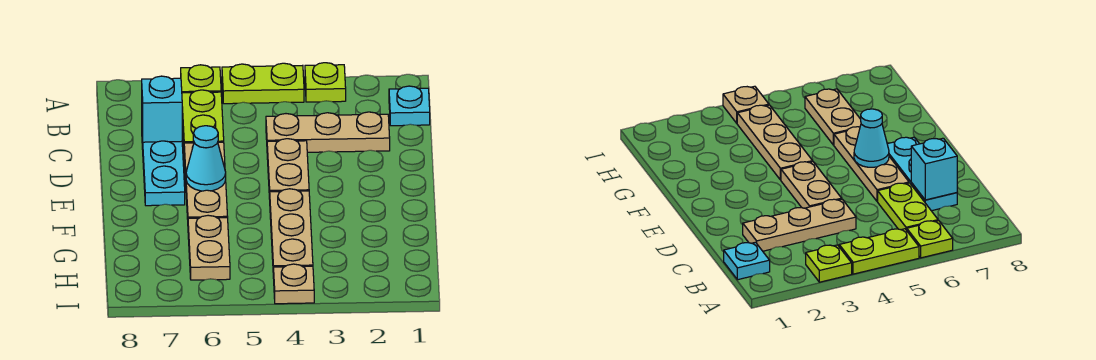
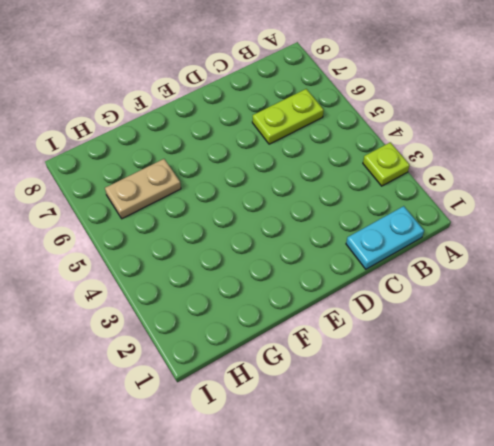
cyan plate B1:C1 level 1 -> cyan plate B1 level 1
none -> lime plate A4:A5 level 1
none -> lime plate A6 level 1
none -> tan plate C2:C4 level 1

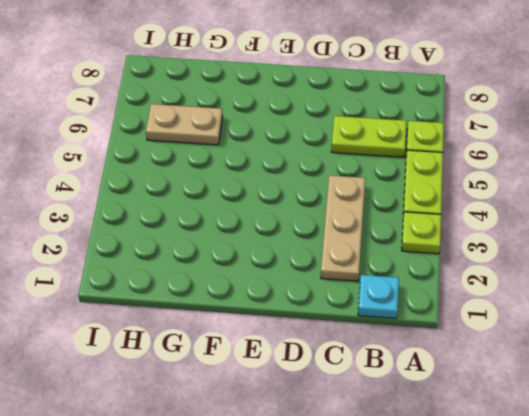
none -> cyan plate C7:E7 level 1
none -> tan plate D4:E4 level 1
none -> tan plate D6:F6 level 1

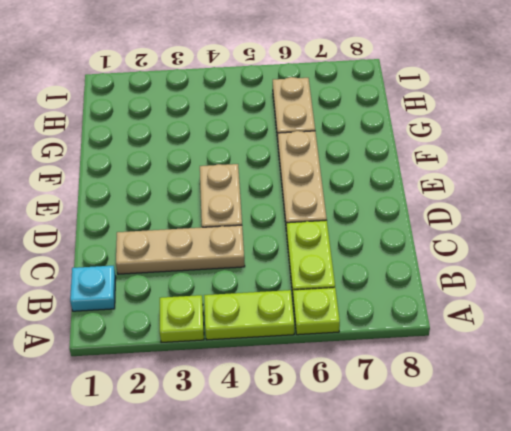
none -> cyan plate C7:E7 level 1
none -> tan plate F4:H4 level 1
none -> tan plate I4 level 1

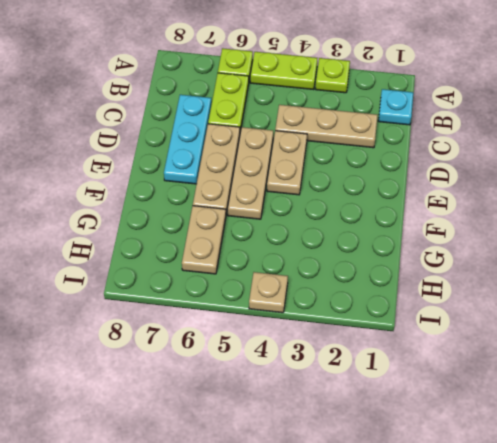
tan plate D5:F5 level 1 -> tan plate F4:H4 level 1
none -> cyan brick C7 level 2
none -> cyan cone E6 level 2

